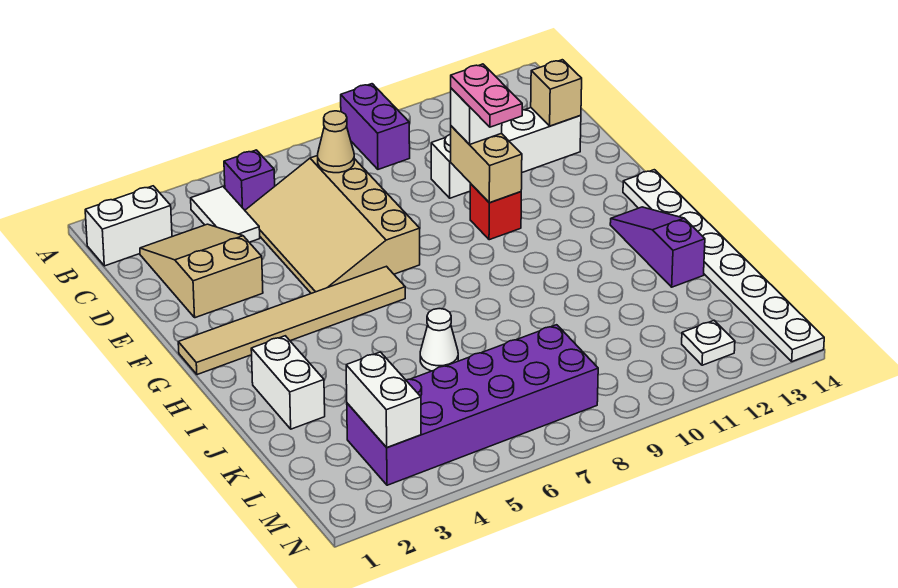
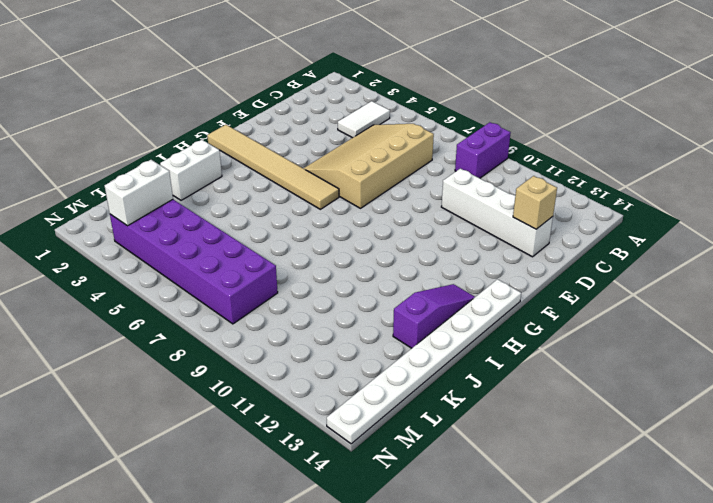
none -> white brick B1:B2 level 1
none -> purple brick B5 level 1
none -> tan slope C2:E3 level 1 top E

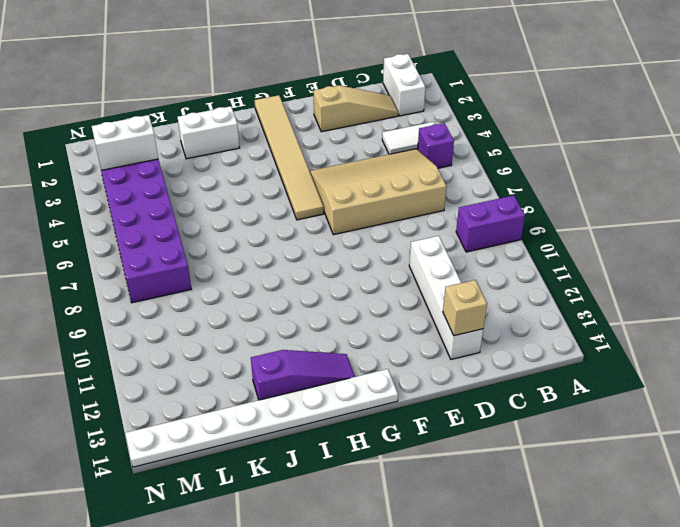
tan slope C2:E2 level 1 top E -> tan slope C2:E3 level 1 top E
none -> red brick F10 level 1
none -> white cone J6 level 1
none -> white plate M12 level 1

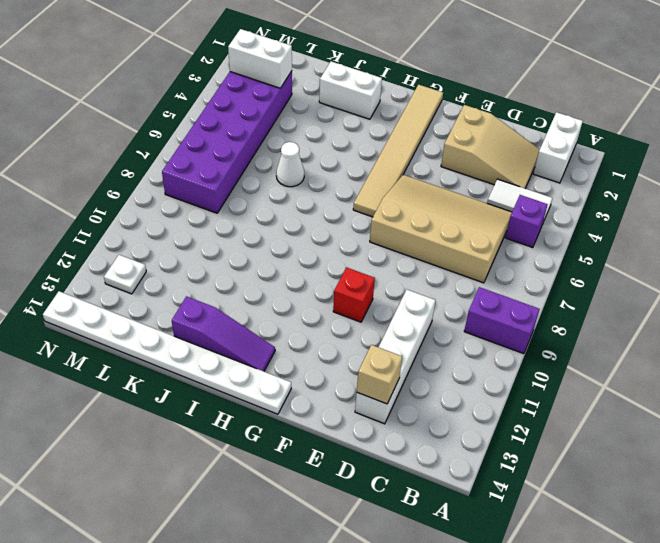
none -> tan cone C7 level 2
none -> tan brick E10:F10 level 2
none -> white brick E10 level 3

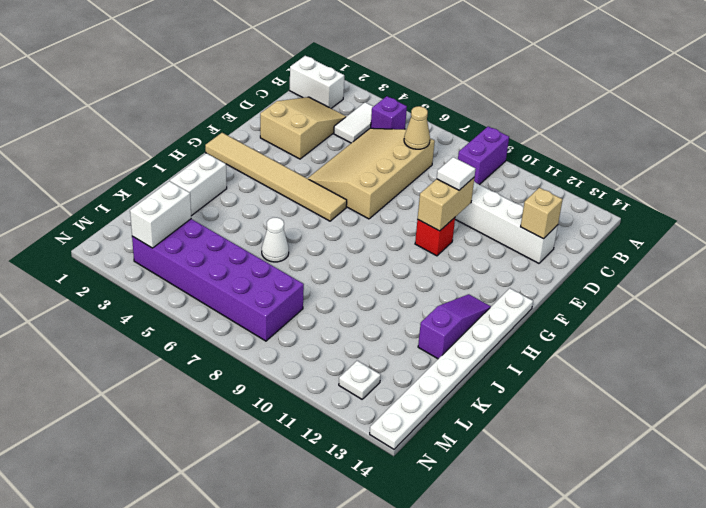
white tile E10 level 3 -> white brick E10 level 3
none -> pink plate E10:F10 level 4

